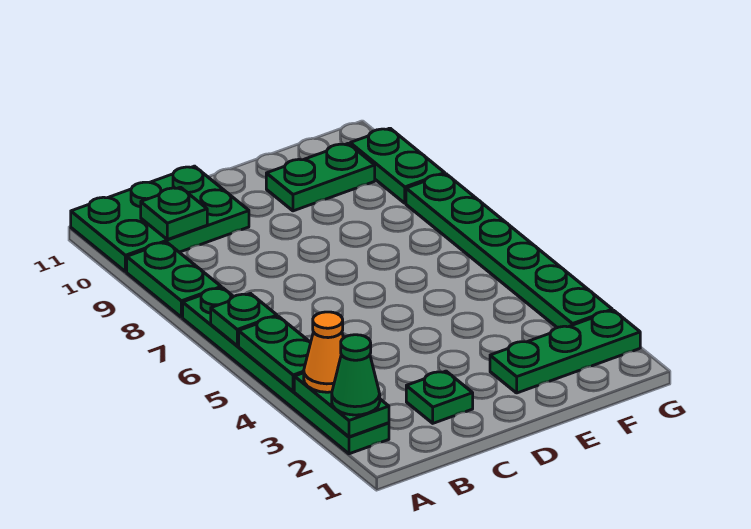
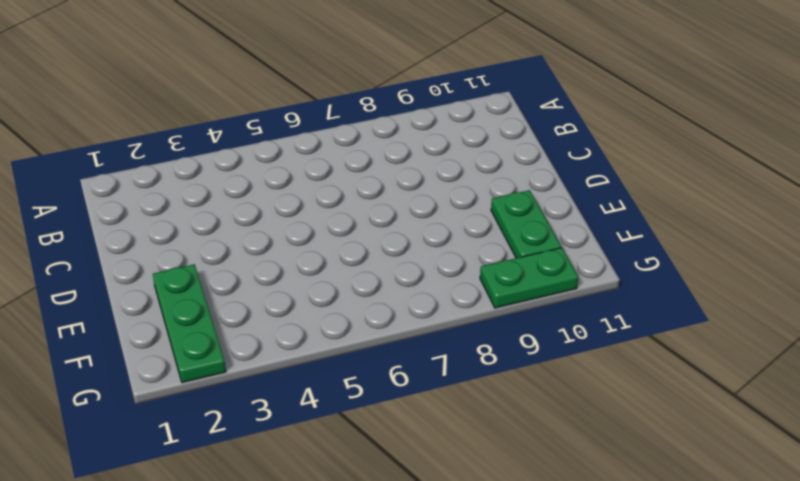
none -> green plate A2:A7 level 1
none -> green plate A8:A9 level 1
none -> green plate A10:C11 level 1

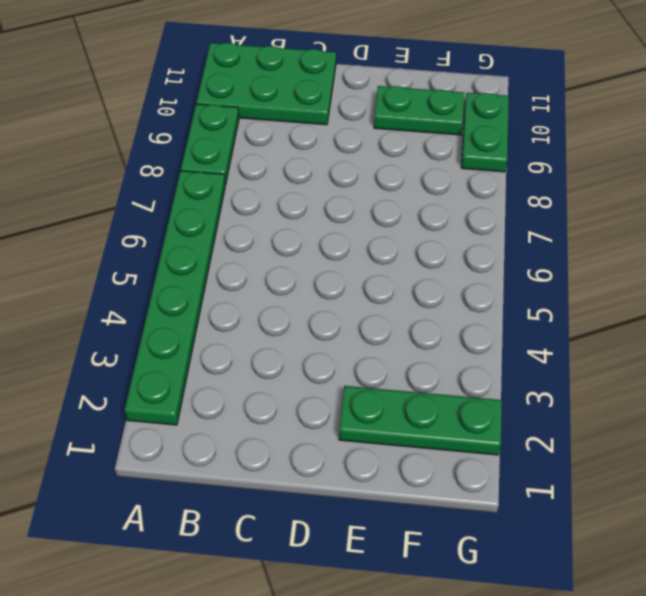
none -> green plate C2 level 1
none -> green plate G3:G8 level 1
none -> green plate A2:A3 level 2

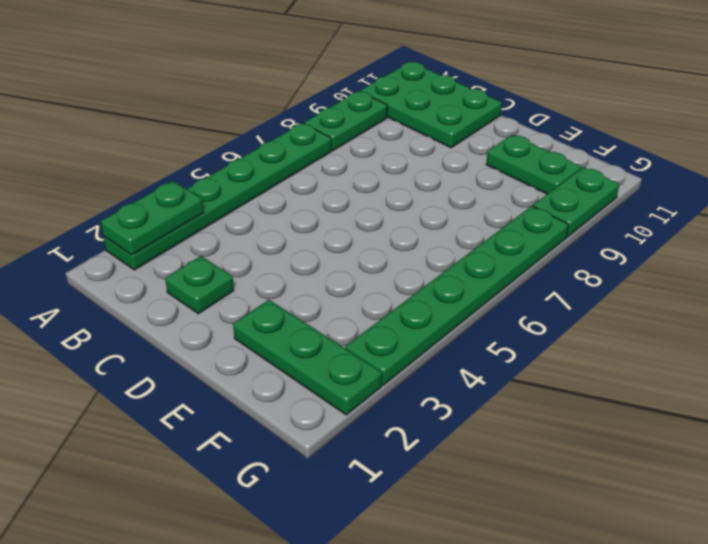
none -> green plate A4:A5 level 2
none -> green plate A6 level 2
none -> green plate B10 level 2

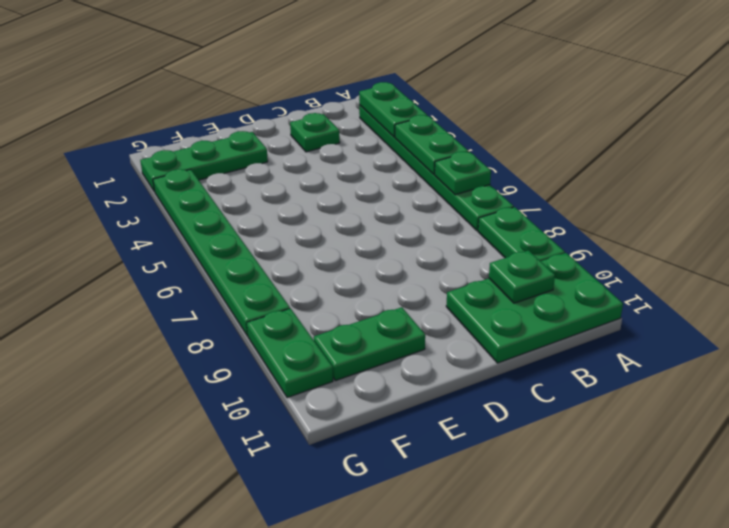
none -> green cone A2 level 3
none -> orange cone A3 level 3

